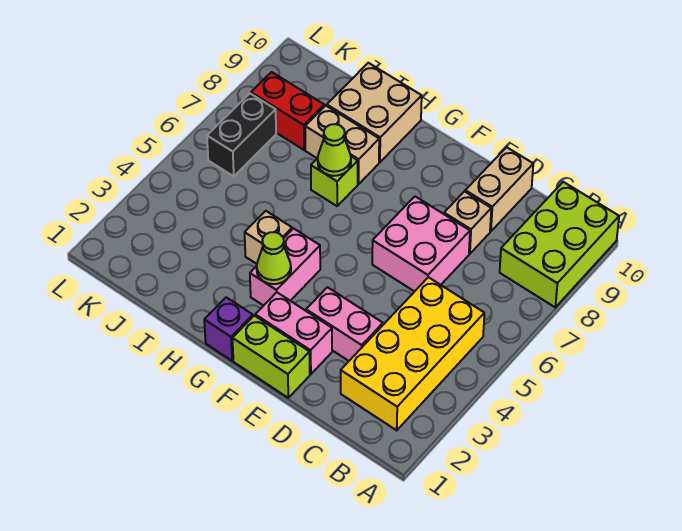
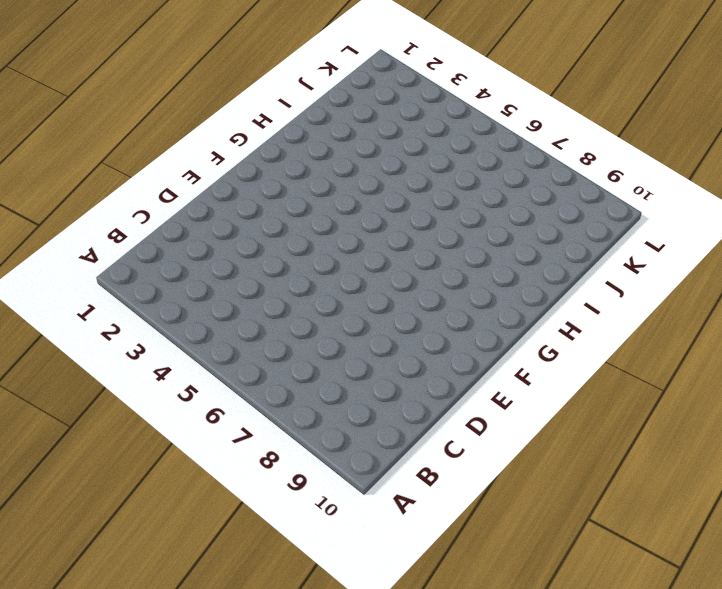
none -> lime brick A8:B10 level 1
none -> yellow brick B2:C5 level 1
none -> pink brick D3:E3 level 1

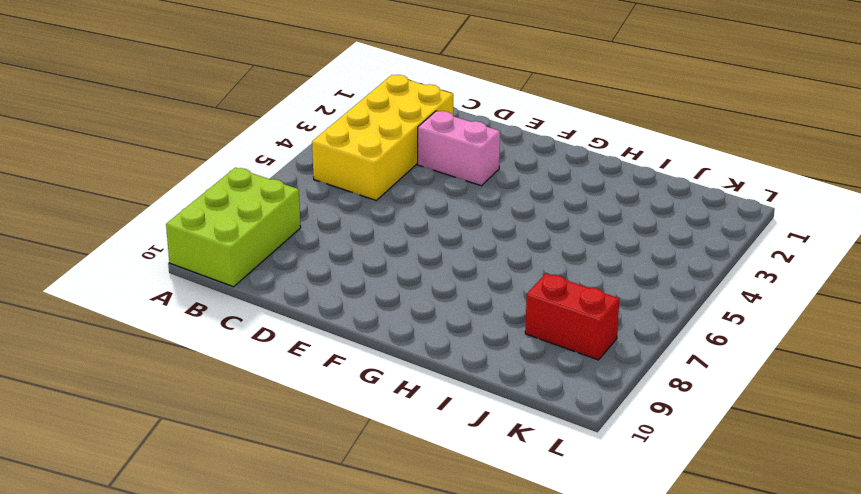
none -> pink brick D6:E7 level 1
none -> tan brick D8 level 1
none -> tan brick D9:D10 level 1

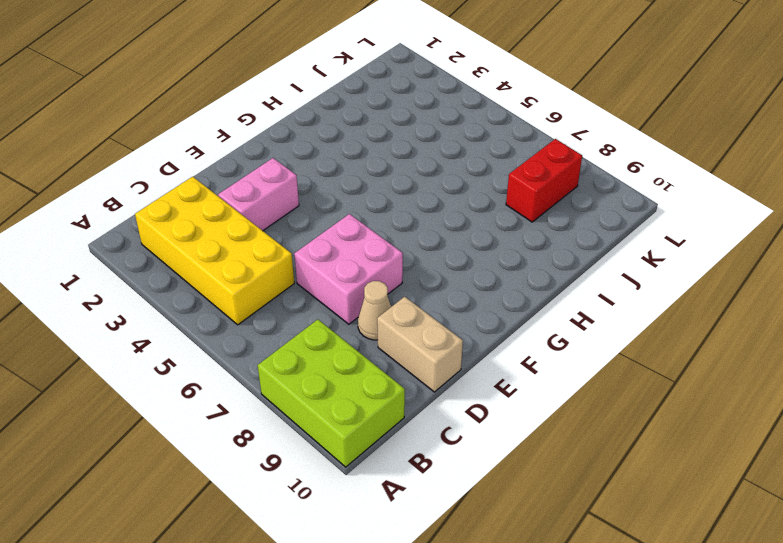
tan cone D8 level 1 -> tan brick D8 level 1
none -> lime brick E1:F1 level 1
none -> pink brick E2:F2 level 1
none -> purple brick G1 level 1

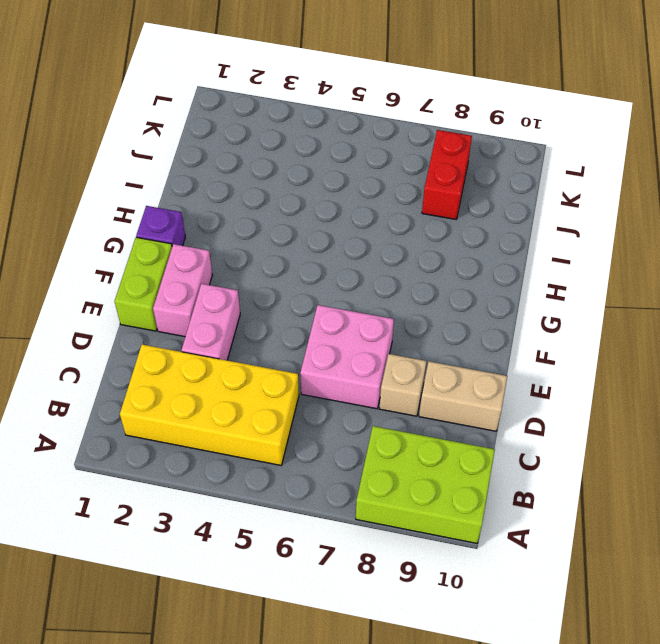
none -> pink brick G3:G4 level 1
none -> tan brick H4 level 1
none -> lime brick H7 level 1

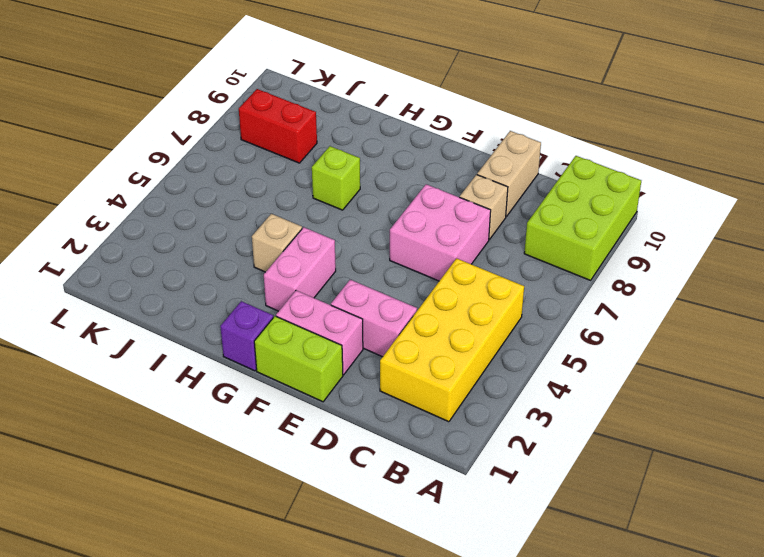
none -> tan brick H8:I8 level 1
none -> tan brick H9:I10 level 1
none -> black brick K6:K7 level 1

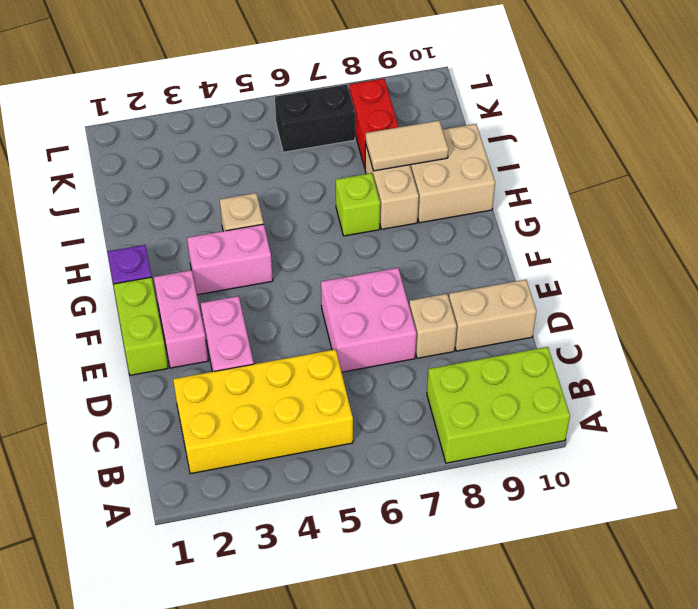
tan tile I8:I9 level 2 -> none
none -> lime cone G3 level 2
none -> lime cone H7 level 2

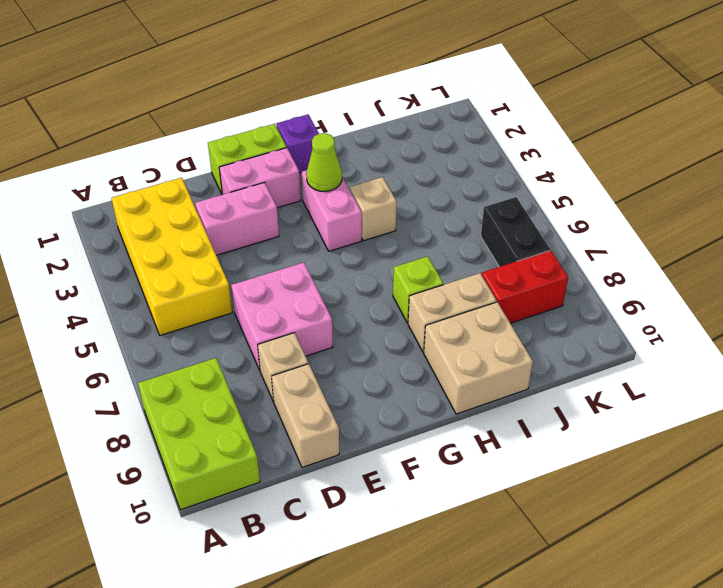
none -> lime cone H7 level 2

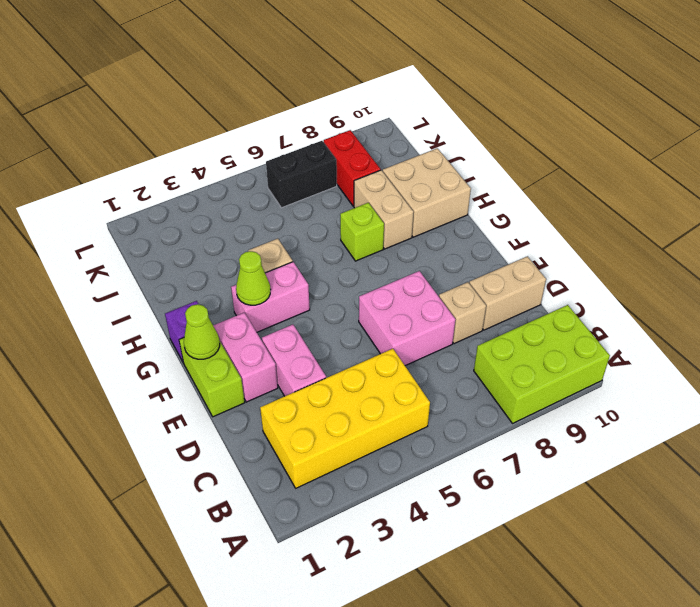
lime cone F1 level 2 -> lime cone H7 level 2

